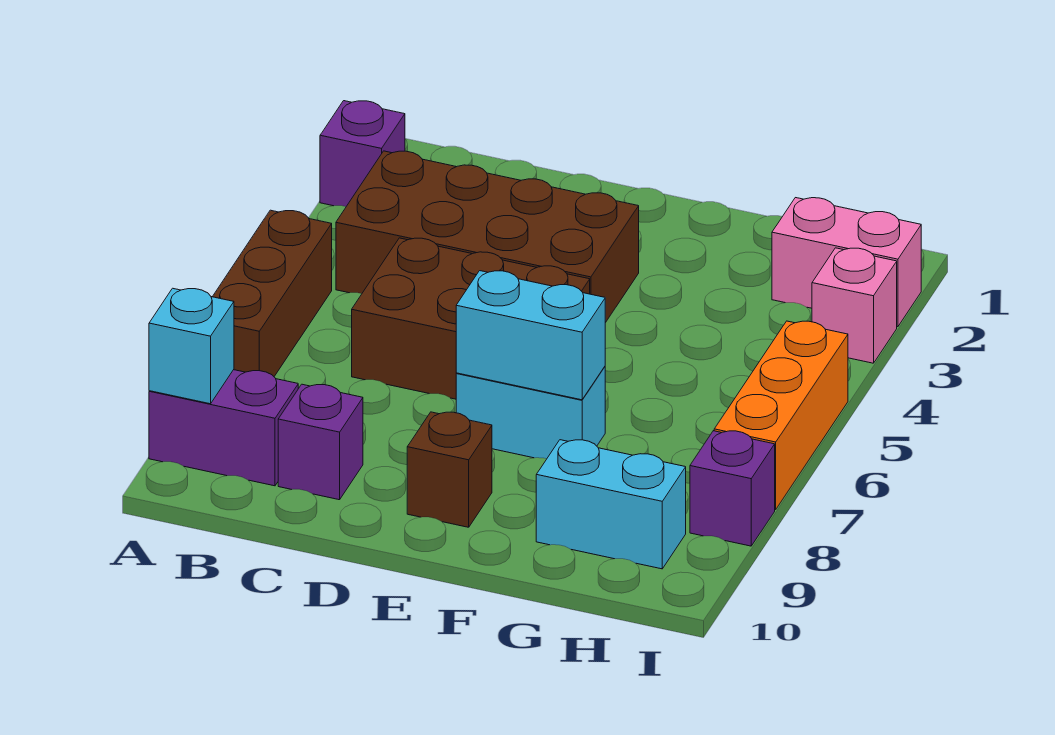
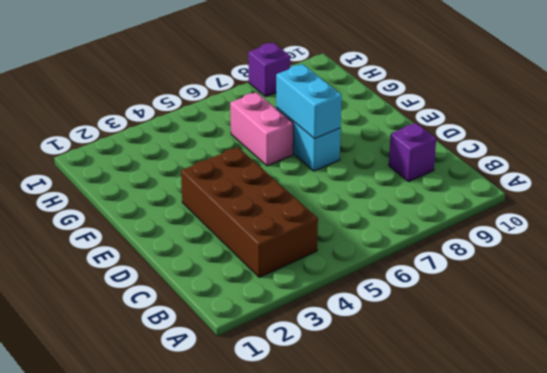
pink brick F6:G6 level 1 -> pink brick H2:I2 level 1
none -> purple brick A2 level 1
none -> brown brick A5:A7 level 1
none -> purple brick A9:B9 level 1

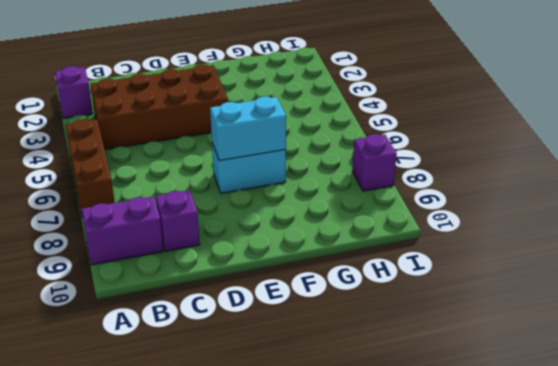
none -> brown brick C5:E6 level 1
none -> brown brick E9 level 1
none -> cyan brick G9:H9 level 1

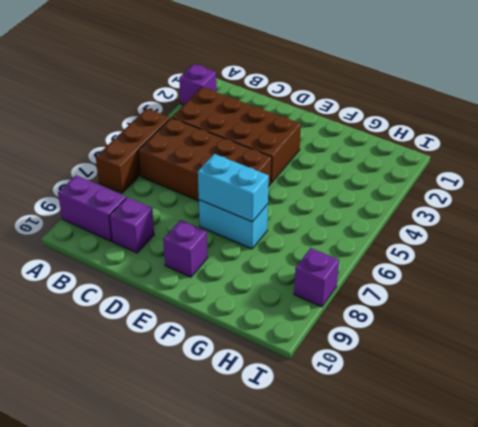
brown brick B5:E6 level 1 -> brown brick C5:E6 level 1
purple brick E9 level 1 -> brown brick E9 level 1
none -> cyan brick G9:H9 level 1
none -> pink brick H2:I2 level 1
none -> pink brick I3 level 1

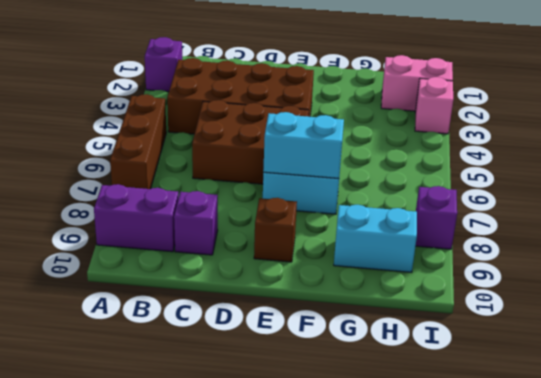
none -> orange brick I5:I7 level 1
none -> cyan brick A9 level 2

